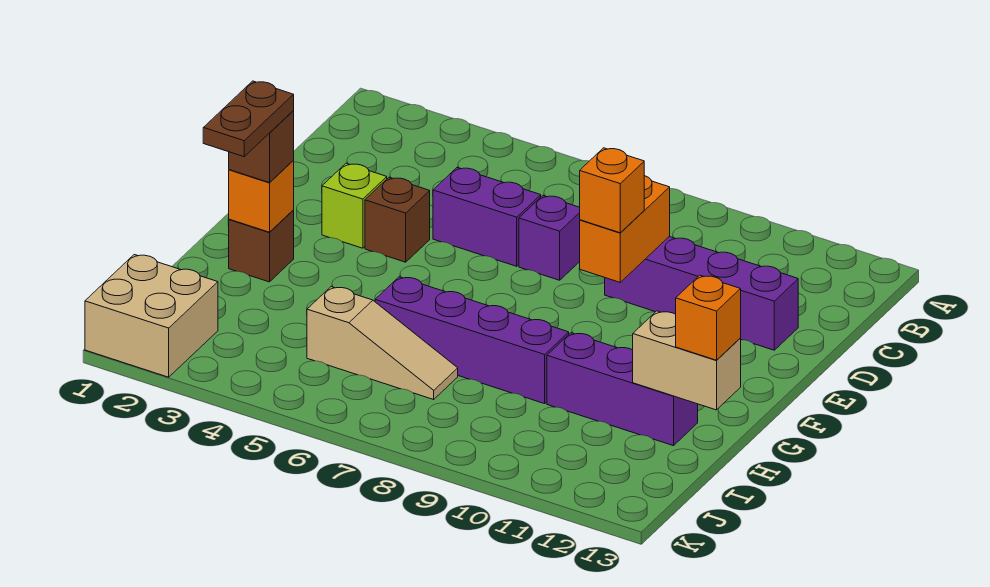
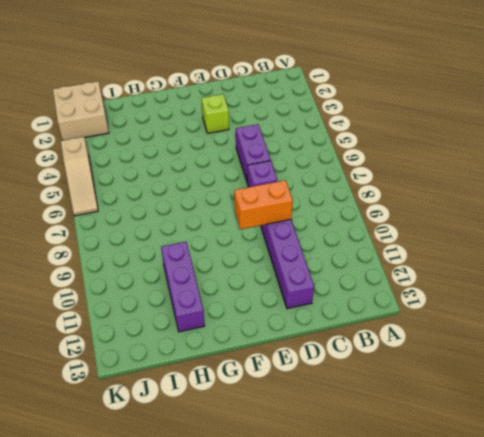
tan slope K4:K6 level 1 top 4 -> tan slope I5:I7 level 1 top 5
none -> brown brick E4 level 1
none -> brown brick G2 level 1
none -> purple brick H6:H9 level 1

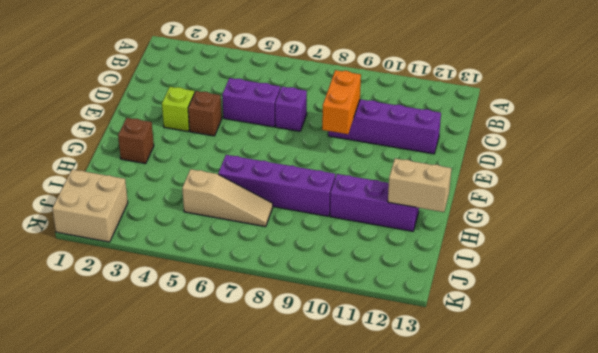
none -> orange brick G2 level 2
none -> orange brick E9 level 3
none -> brown brick G2 level 3

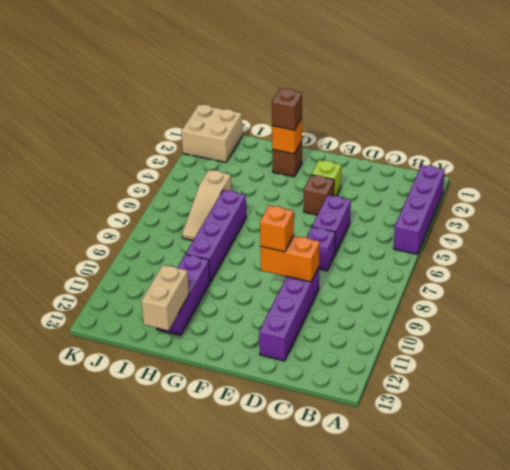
purple brick A2:A5 level 1 -> none
none -> orange brick H13 level 3
none -> brown plate G2:H2 level 4

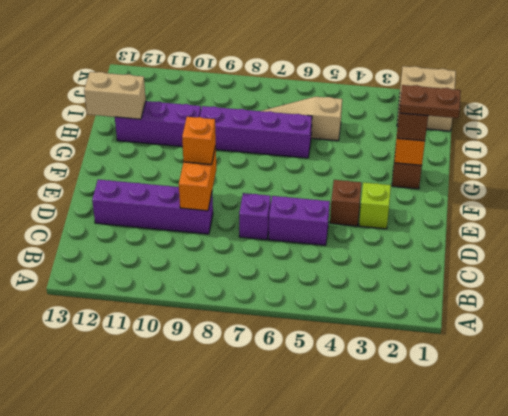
brown plate G1:G2 level 4 -> brown plate G2:H2 level 4
none -> orange brick H13 level 3

